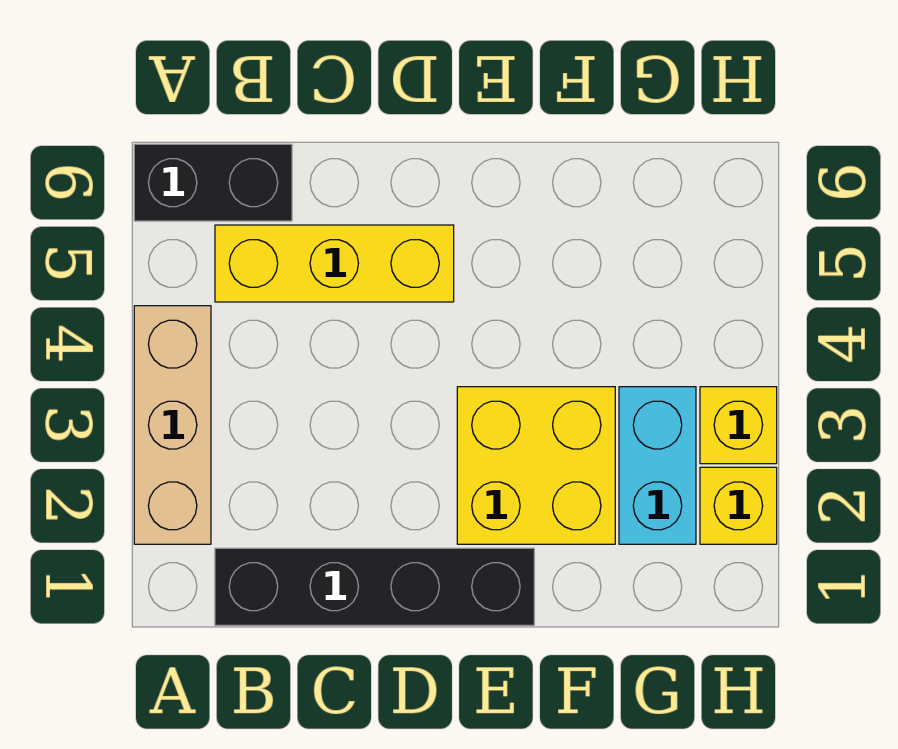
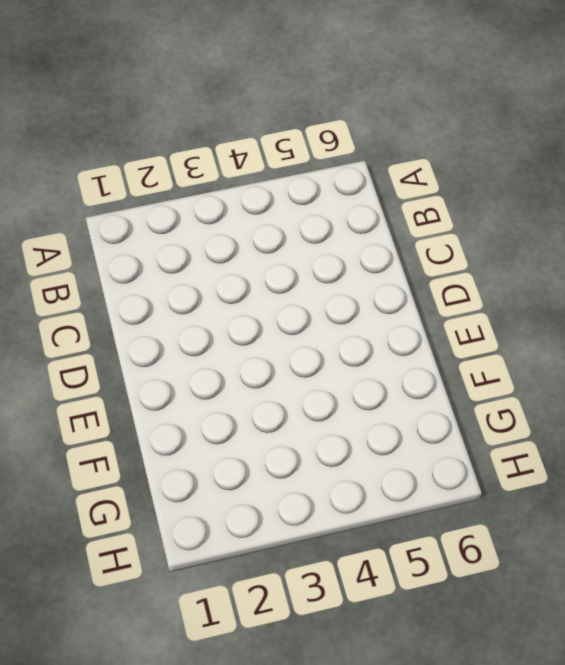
none -> tan brick A2:A4 level 1
none -> black brick A6:B6 level 1

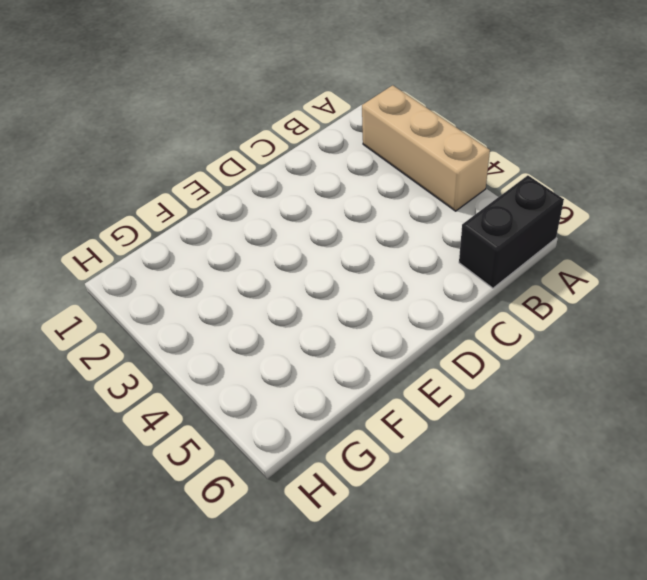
none -> black brick B1:E1 level 1
none -> yellow brick B5:D5 level 1

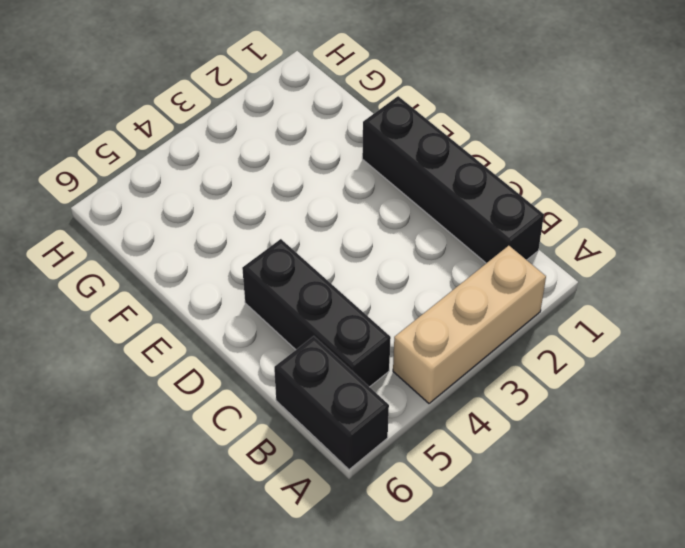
black brick B5:D5 level 1 -> yellow brick B5:D5 level 1
none -> yellow brick E2:F3 level 1
none -> cyan brick G2:G3 level 1

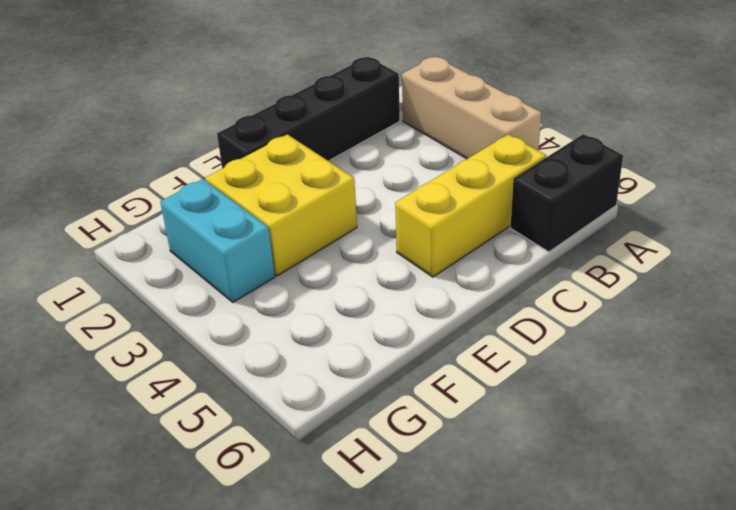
none -> yellow brick H2 level 1
none -> yellow brick H3 level 1

